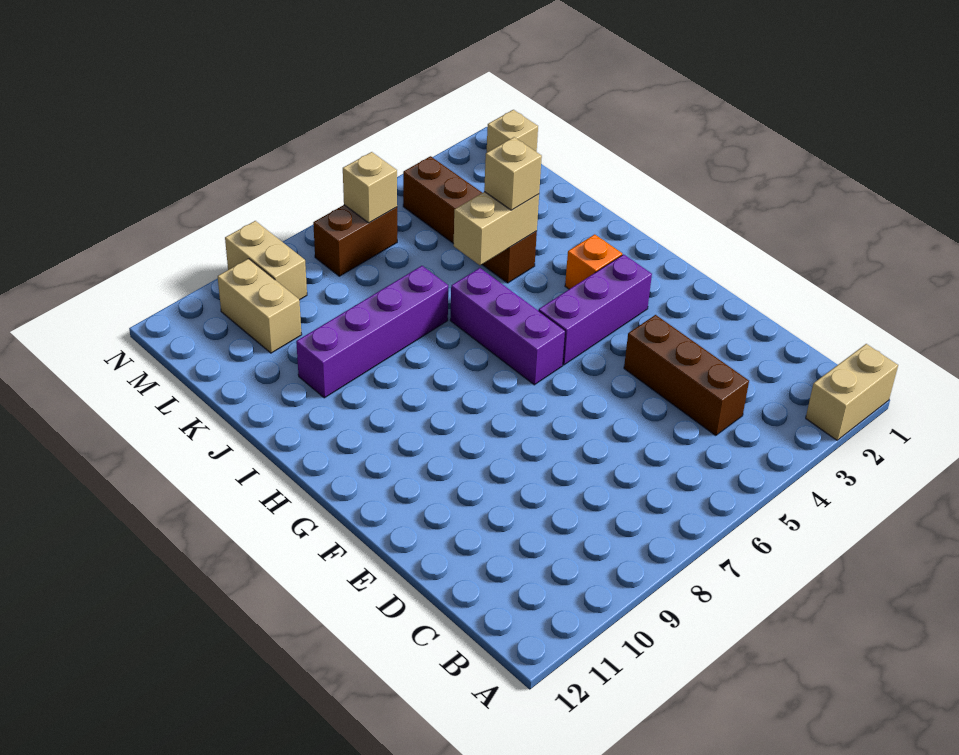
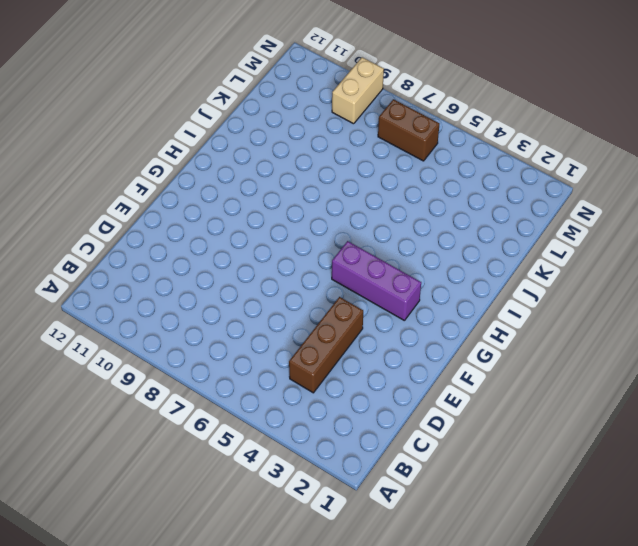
none -> tan brick A1:A2 level 1
none -> purple brick G6:I6 level 1
none -> orange brick H3 level 1

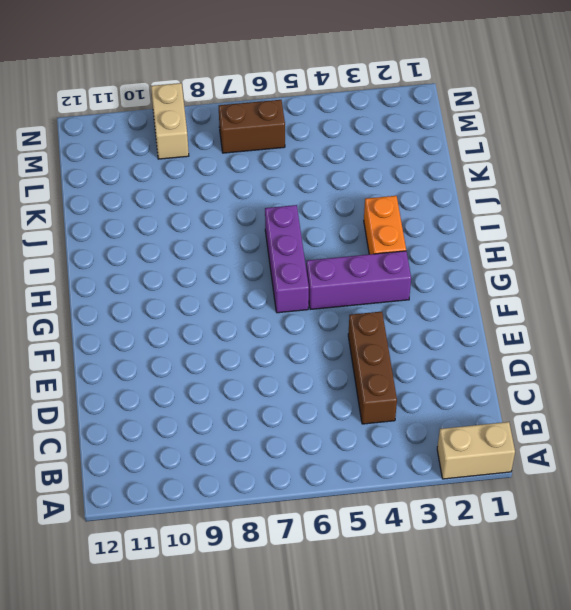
orange brick H3:I3 level 1 -> orange brick H3 level 1
none -> brown brick J4:M4 level 1
none -> purple brick J7:J10 level 1
none -> tan brick L10:M10 level 1

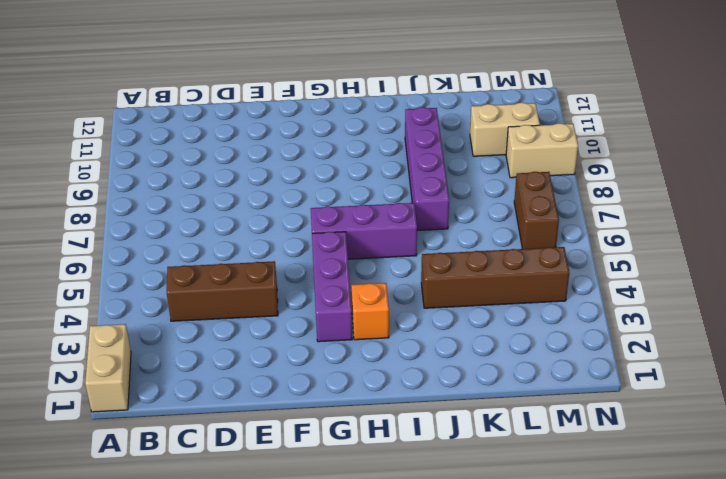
none -> tan brick M1 level 1
none -> tan brick J4:J5 level 2
none -> tan brick M6 level 2

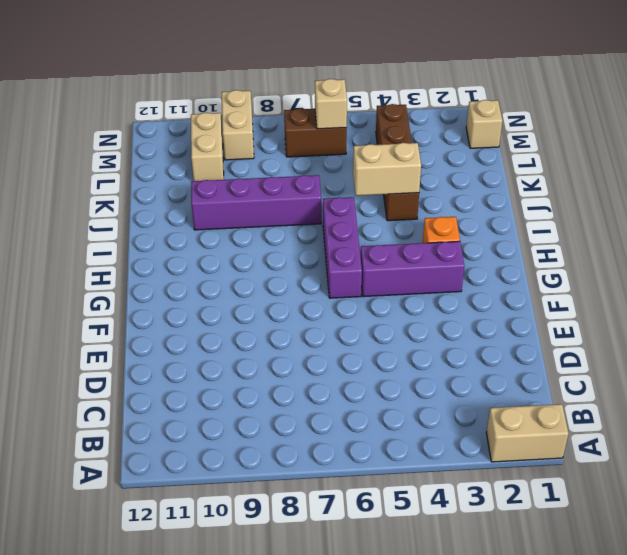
none -> brown brick C4:E4 level 1
none -> tan brick J4 level 3

